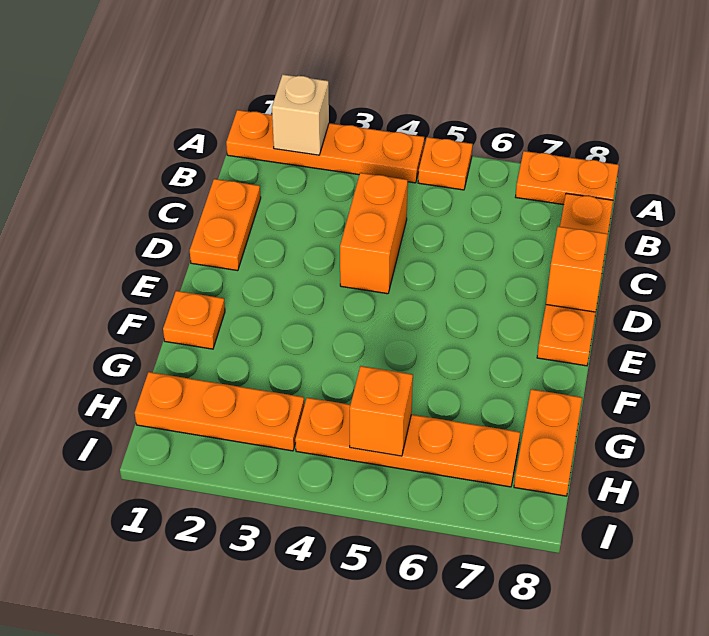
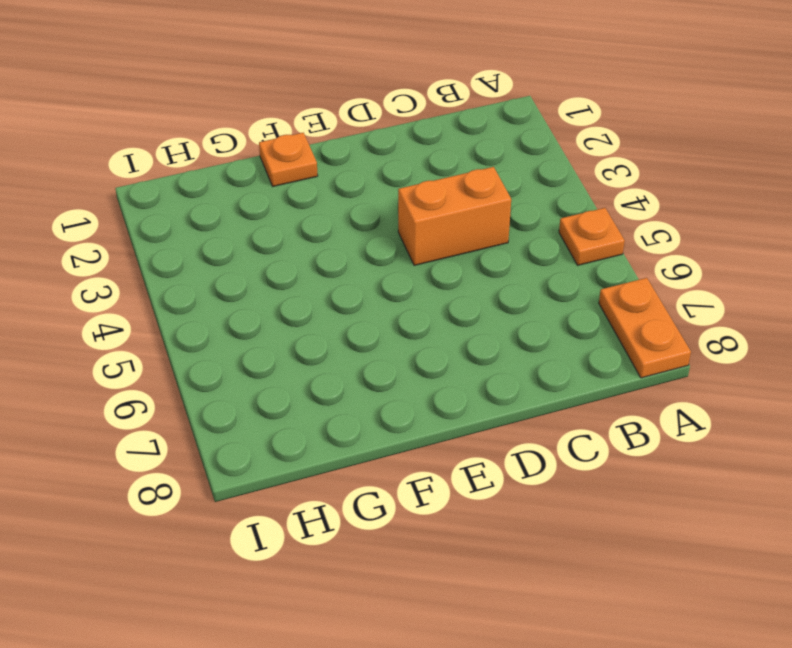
none -> orange plate A1:A4 level 1
none -> orange plate B8:E8 level 1
none -> orange plate C1:D1 level 1

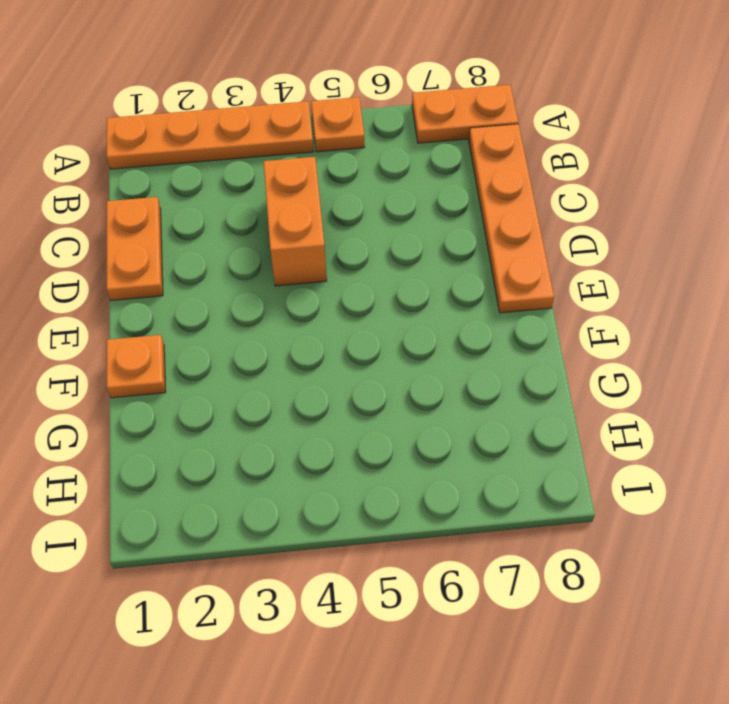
none -> orange plate G8:H8 level 1
none -> orange plate H1:H3 level 1
none -> orange plate H4:H7 level 1

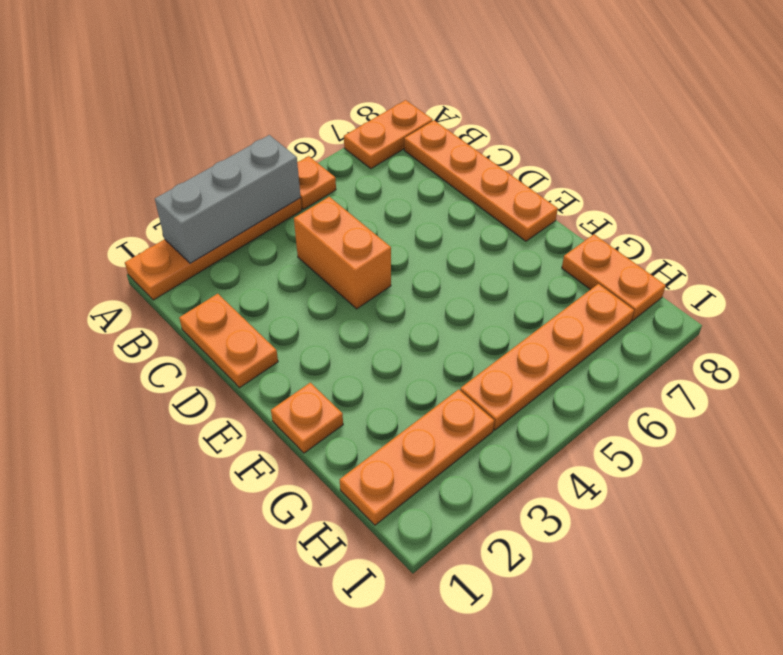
grey brick A2:A4 level 2 -> tan brick A2 level 2
none -> orange brick D8 level 2
none -> orange brick H5 level 2

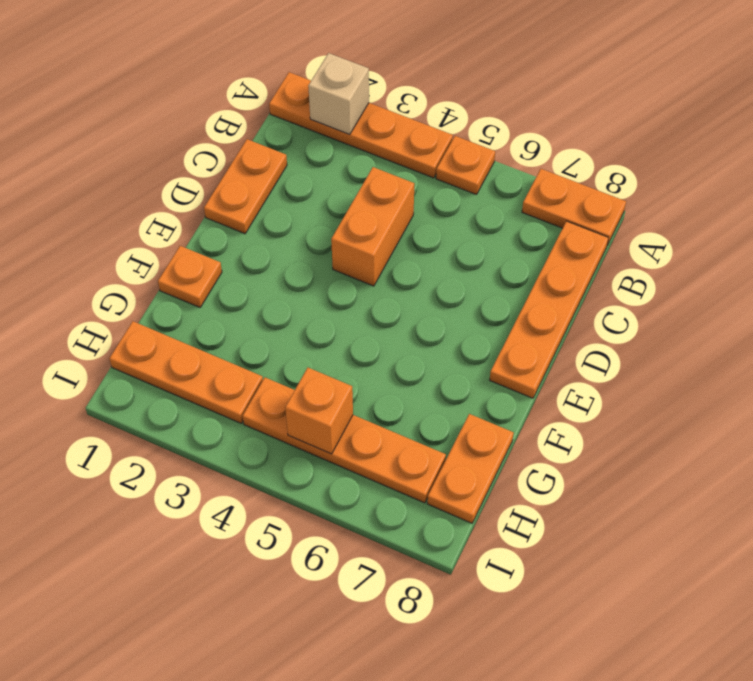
none -> orange brick D8 level 2

